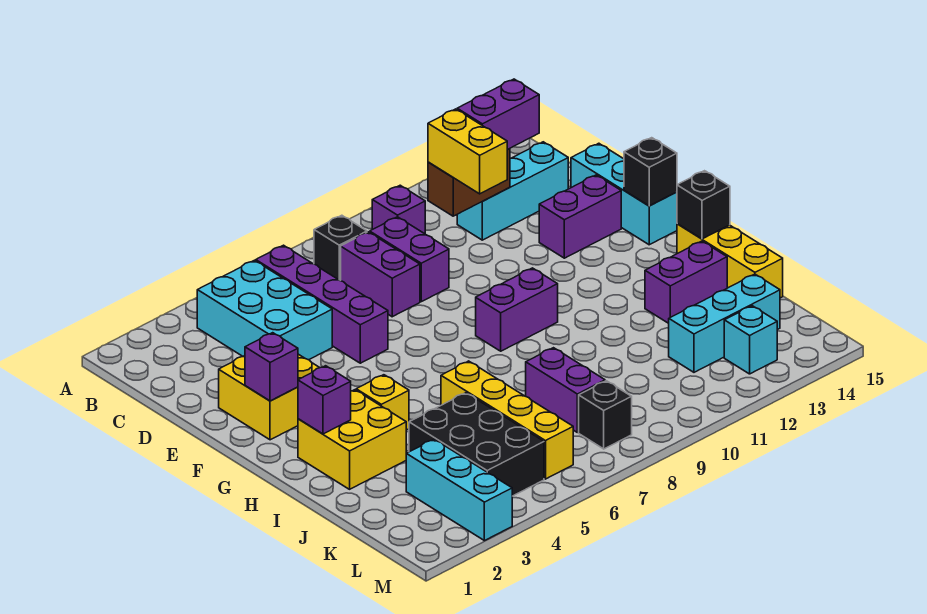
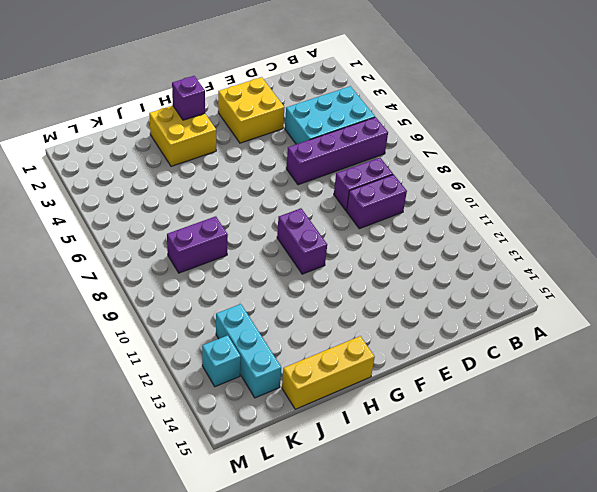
none -> black brick B8 level 1
none -> purple brick B10 level 1
none -> cyan brick C12:C14 level 1

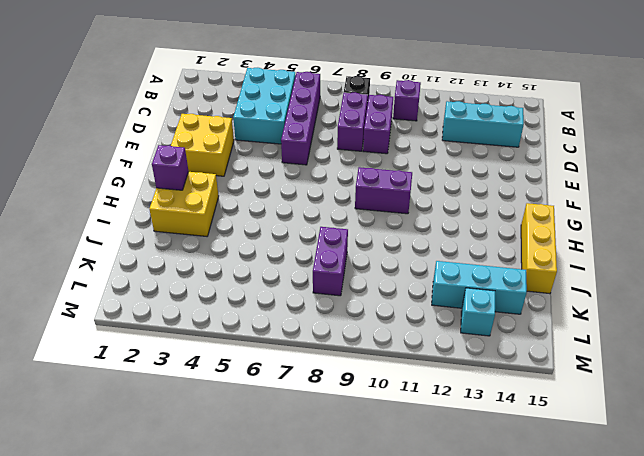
none -> cyan brick D15:F15 level 1
none -> purple brick E13:E14 level 1
none -> yellow brick H4 level 1

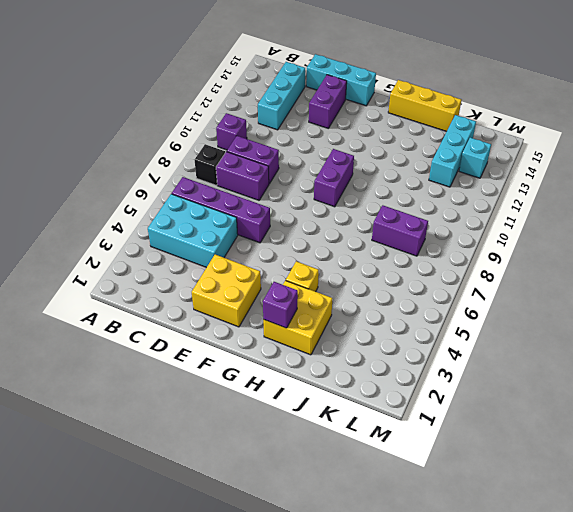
none -> yellow brick I6:L6 level 1
none -> purple brick I13:I14 level 1
none -> black brick J4:L5 level 1

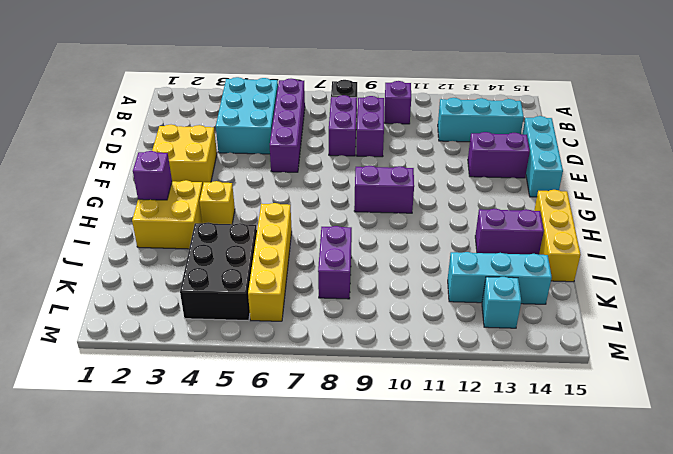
none -> cyan brick K3:M3 level 1
none -> black brick L8 level 1
none -> brown brick C11:C12 level 2

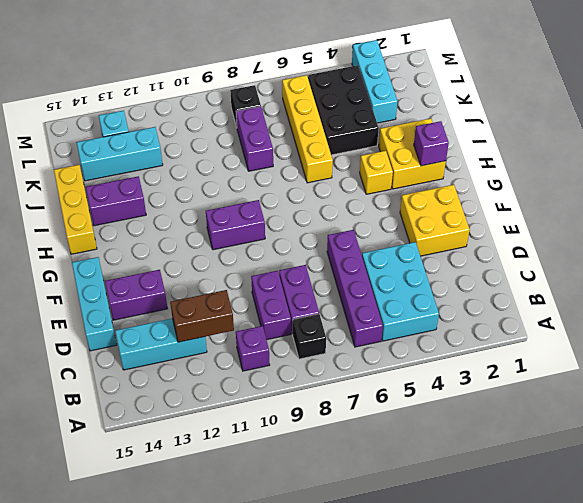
none -> purple brick F2 level 2
none -> black brick F15 level 2
none -> black brick H15 level 2

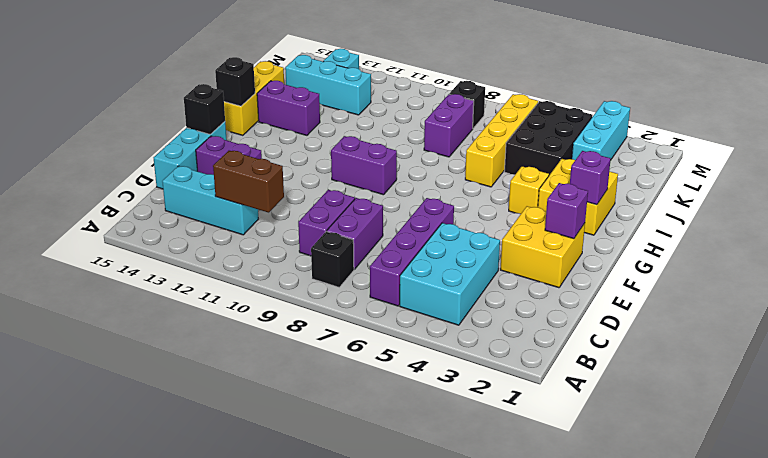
none -> purple brick B10 level 1
none -> yellow brick C11:D11 level 3
none -> purple brick C12:C13 level 3

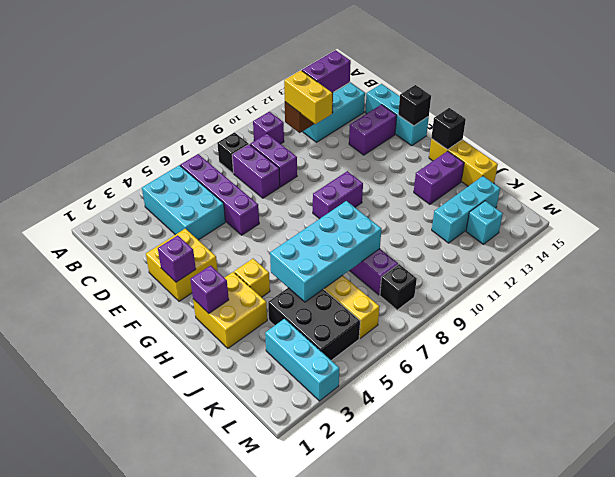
cyan brick I5:J8 level 2 -> none

